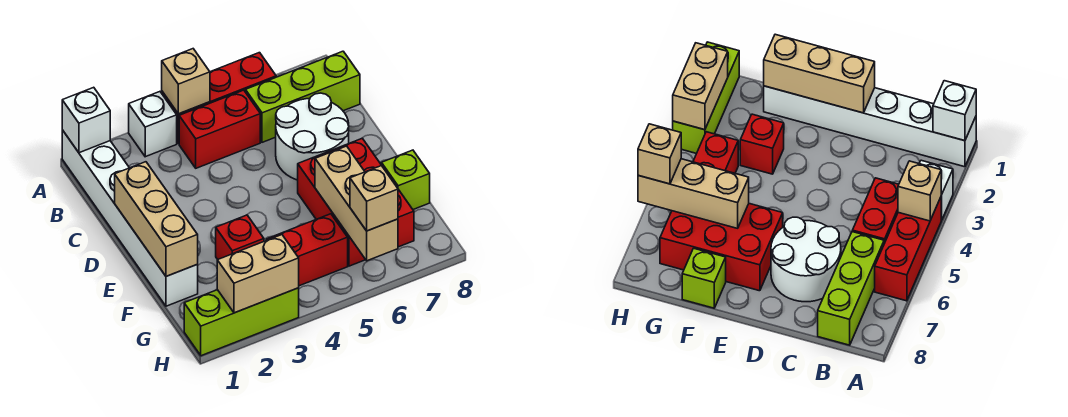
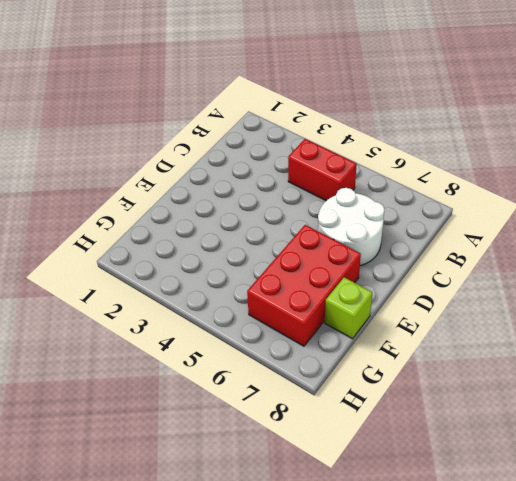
none -> white brick A1:F1 level 1
none -> white brick A3 level 1
none -> red brick A4:A6 level 1

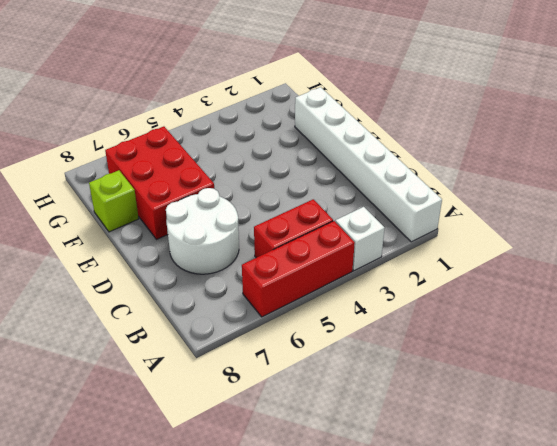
none -> lime brick B6:B8 level 1
none -> red brick F3 level 1
none -> red brick G4:G5 level 1

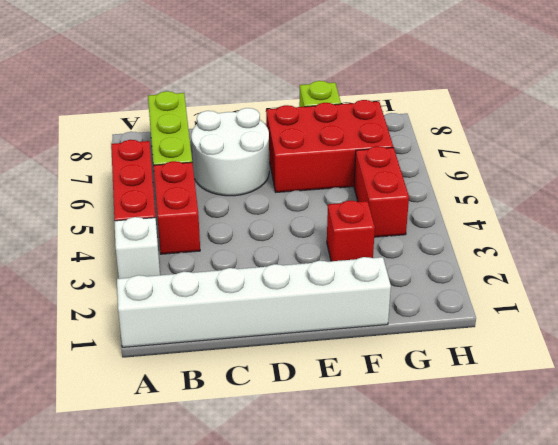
none -> lime brick H1:H3 level 1
none -> white brick A1 level 2
none -> tan brick A4 level 2

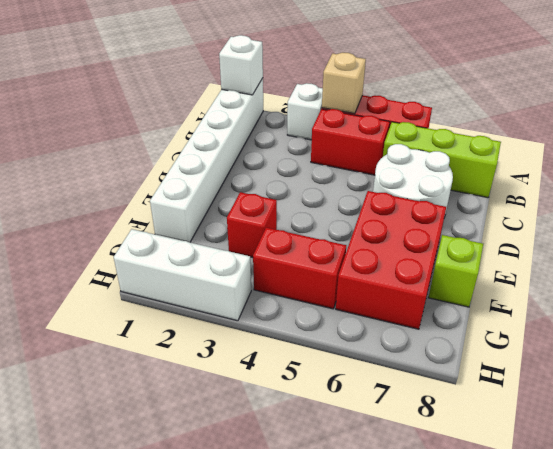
white brick H1:H3 level 1 -> lime brick H1:H3 level 1
none -> tan brick D1:F1 level 2
none -> tan brick F6:H6 level 2
none -> tan brick H2:H3 level 2

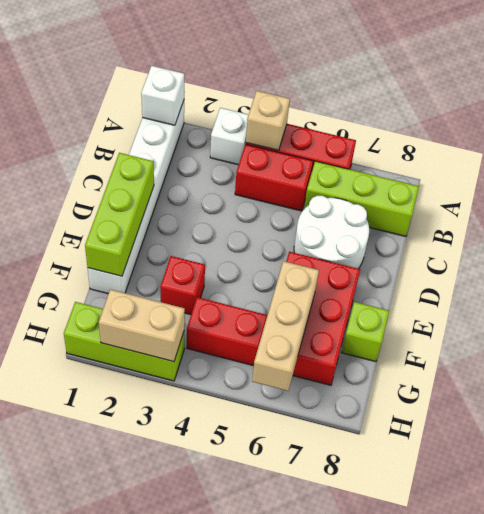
lime brick D1:F1 level 2 -> tan brick D1:F1 level 2
none -> tan brick H6 level 3

